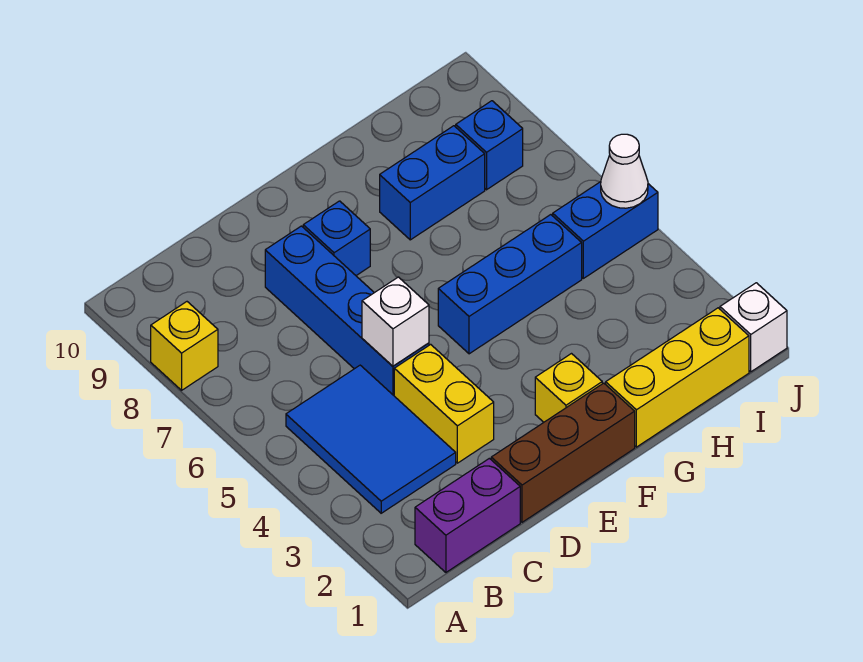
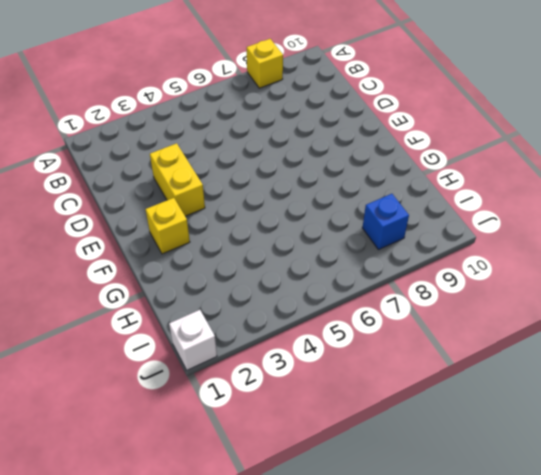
yellow brick D3:E3 level 1 -> yellow brick D3:D4 level 1
none -> purple brick B1:C1 level 1
none -> blue tile B3:C5 level 1
none -> brown brick D1:F1 level 1

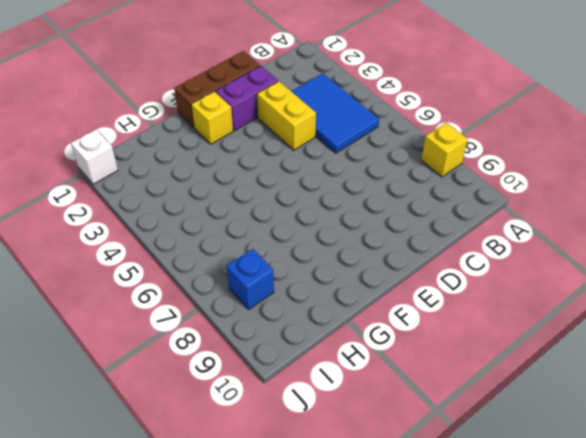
purple brick D2:E2 level 1 -> purple brick B1:C1 level 1
none -> blue brick D5:D8 level 1
none -> blue brick E8 level 1
none -> blue brick F5:H5 level 1

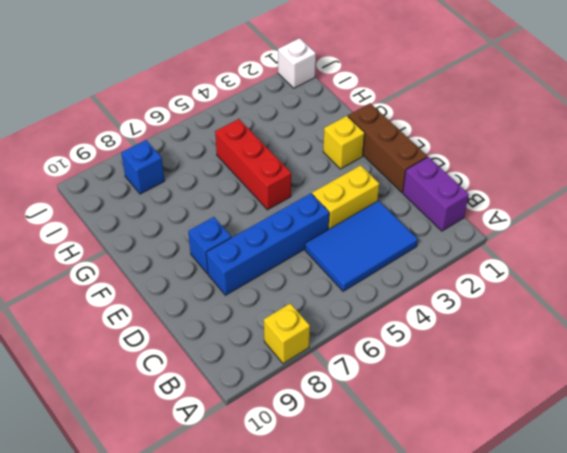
red brick F5:H5 level 1 -> blue brick F5:H5 level 1
none -> yellow brick G1:I1 level 1
none -> blue brick G8:H8 level 1
none -> blue brick I5:J5 level 1

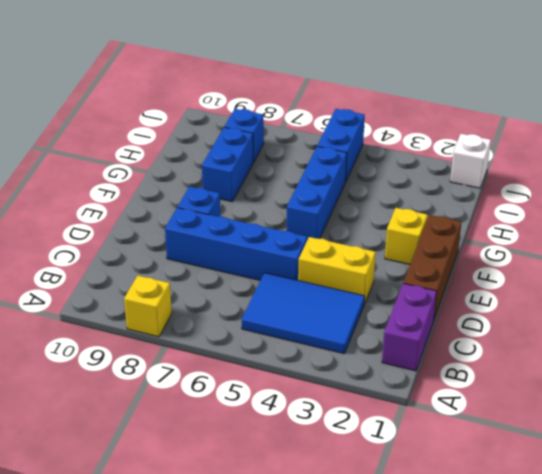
none -> yellow brick G1:I1 level 1
none -> white brick D5 level 2
none -> white cone J5 level 2

